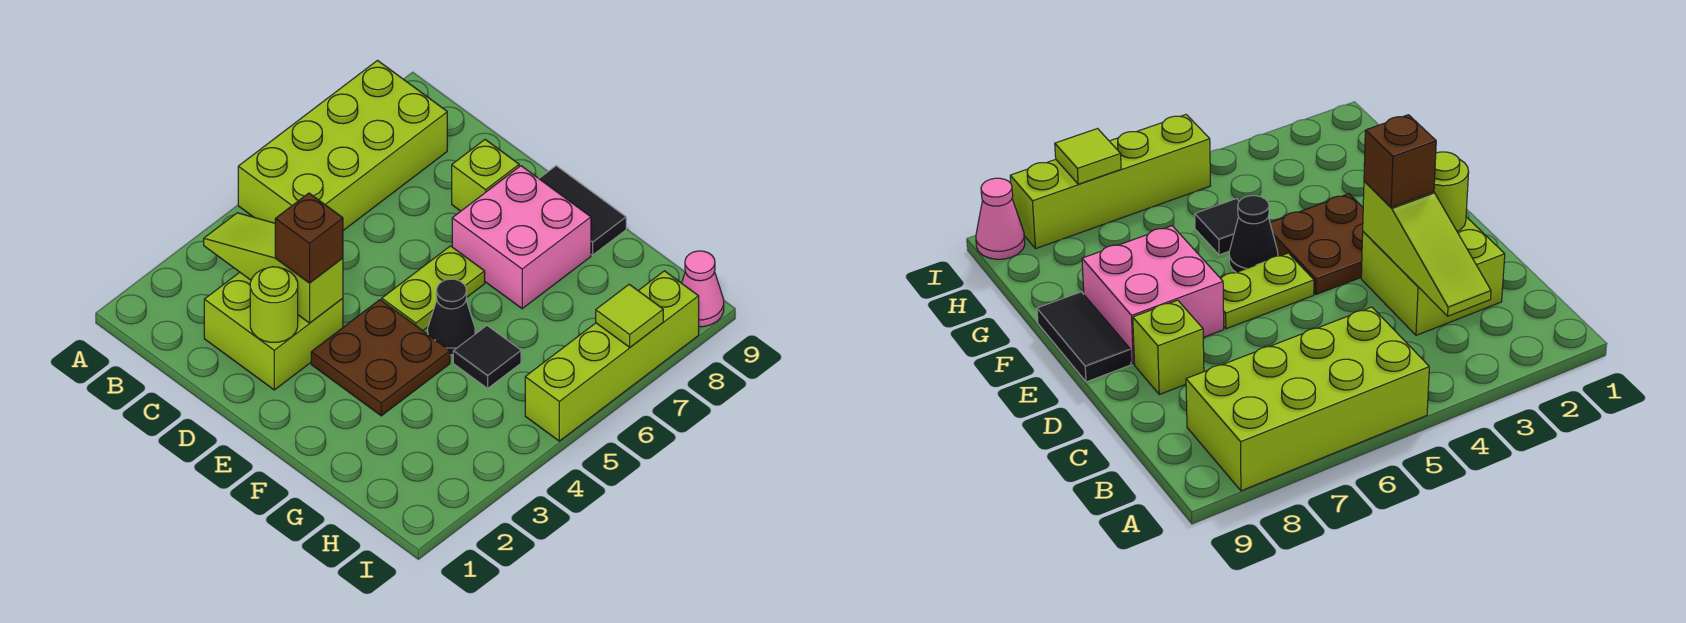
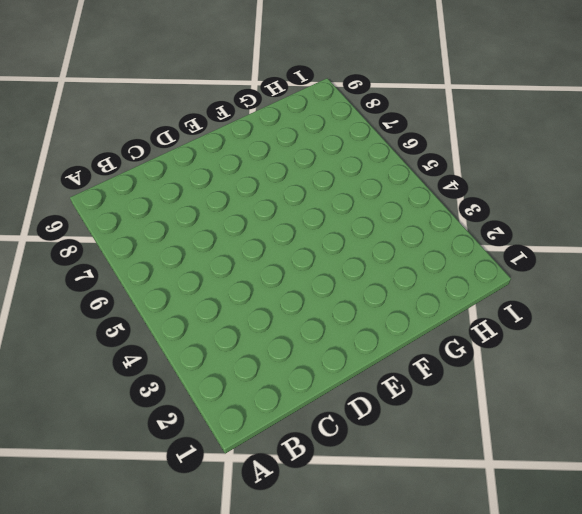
none -> lime brick A5:B8 level 1
none -> lime brick C2:D3 level 1
none -> lime brick D8 level 1

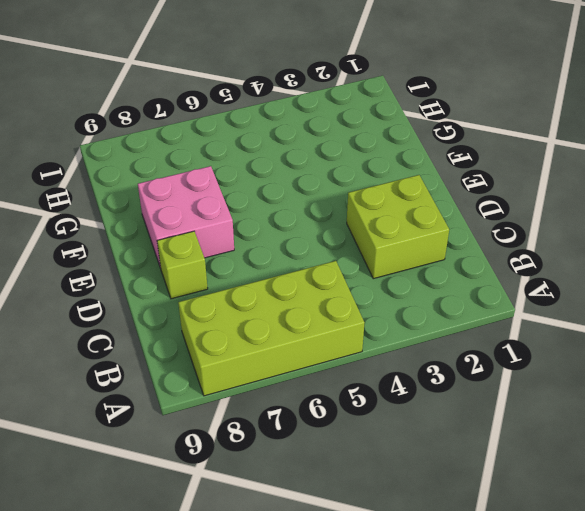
none -> brown plate E3:F4 level 1
none -> lime plate E5:E6 level 1
none -> black tile E9:F9 level 1

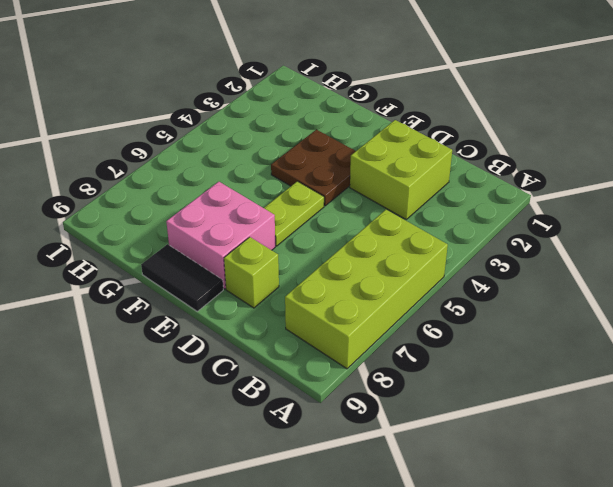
none -> black cone F5 level 1
none -> black tile G5 level 1
none -> lime brick I5:I8 level 1

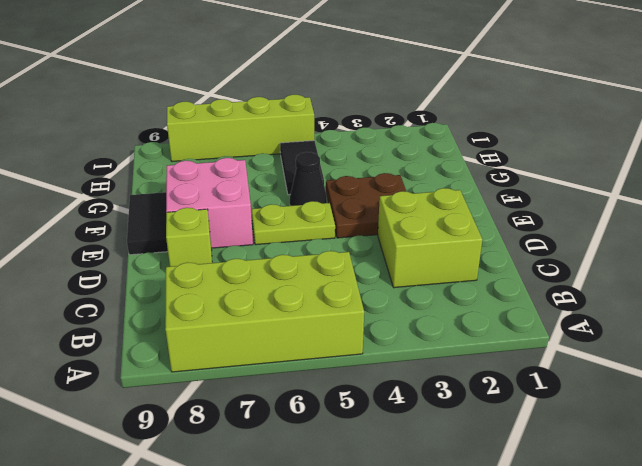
black tile G5:H5 level 1 -> black tile G5 level 1
none -> pink cone I9 level 1
none -> lime slope B3:D3 level 2 top D
none -> lime round brick D2 level 2

